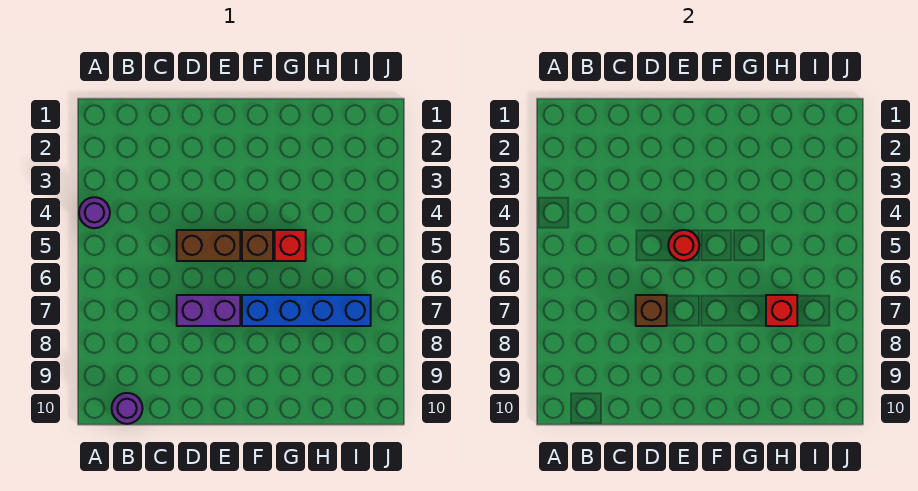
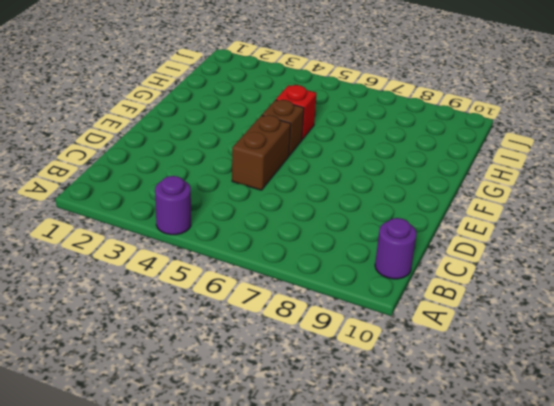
none -> purple brick D7:E7 level 1
none -> blue brick F7:I7 level 1

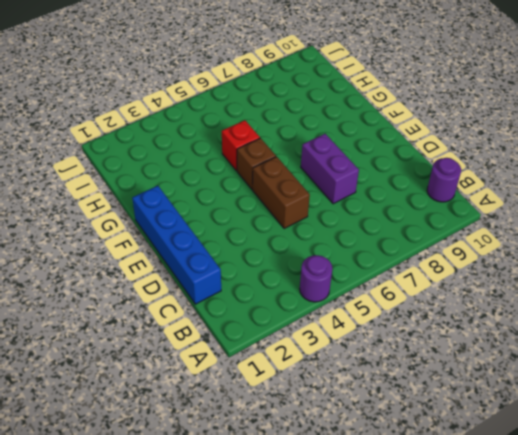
blue brick C1:F1 level 1 -> blue brick F7:I7 level 1
none -> brown brick D7 level 2
none -> red round brick E5 level 2

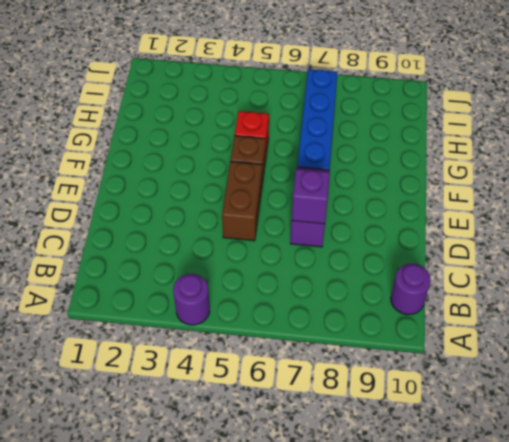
purple brick D7 level 2 -> brown brick D7 level 2
none -> red round brick E5 level 2
none -> red brick H7 level 2

